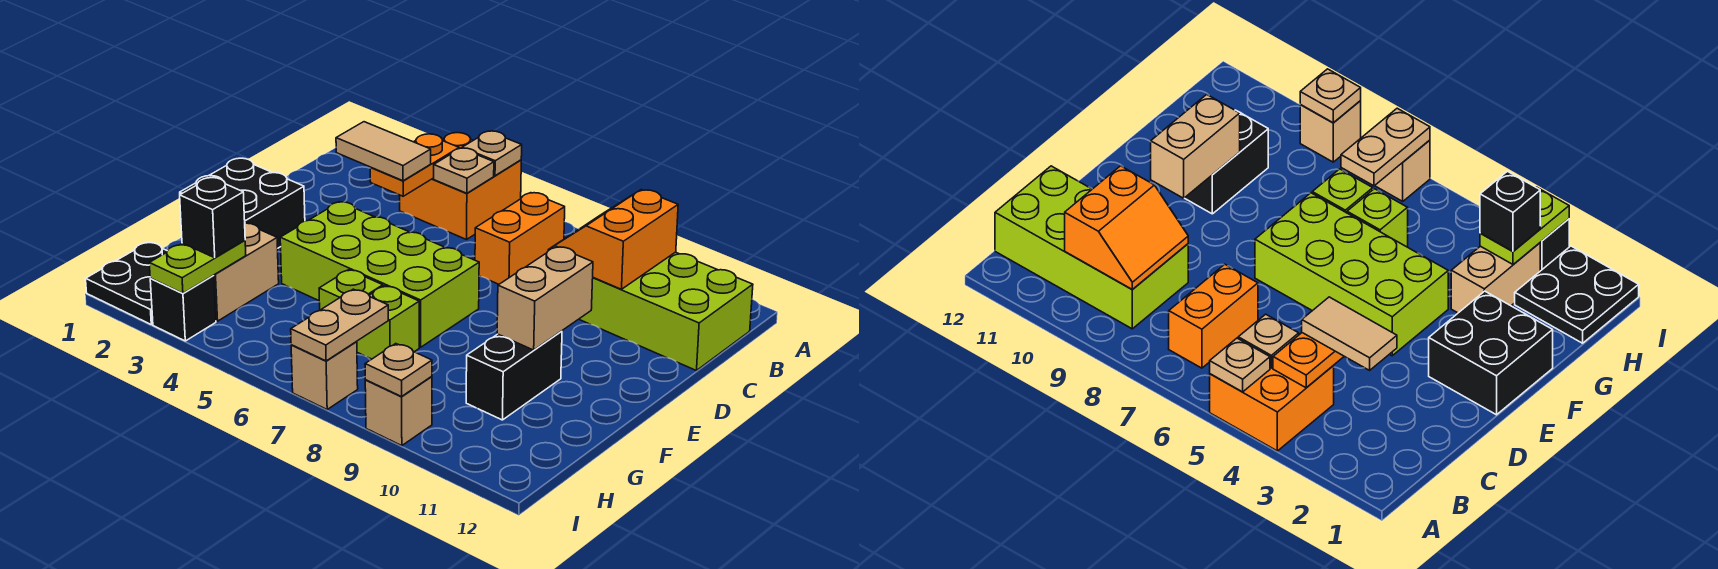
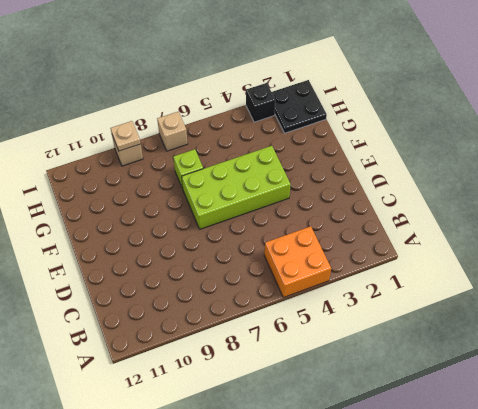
none -> orange brick B7:C7 level 1
none -> lime brick B9:C12 level 1
none -> black brick E1:F2 level 1

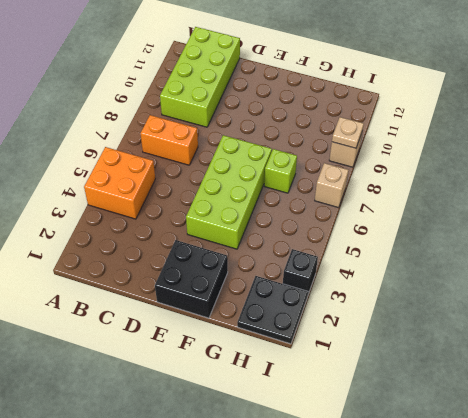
none -> black brick F10:G10 level 1
none -> tan brick G3:H3 level 1
none -> lime brick G6 level 1

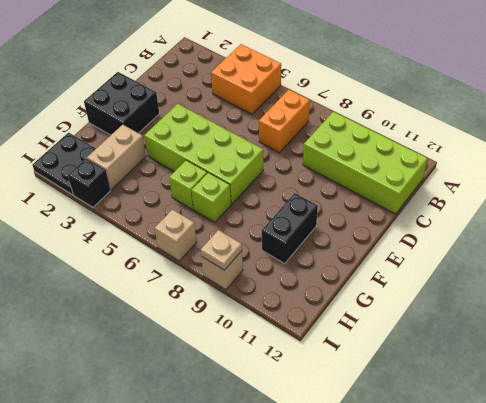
none -> tan plate A5 level 2
none -> orange plate B4:C4 level 2
none -> tan plate B5 level 2

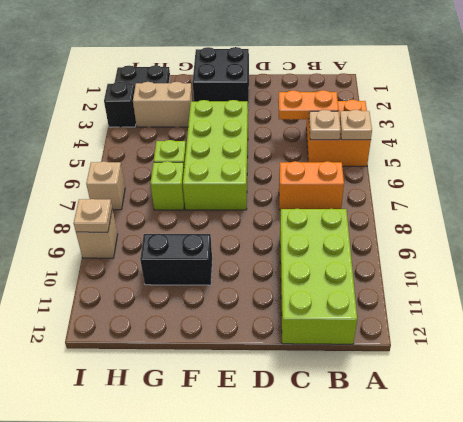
none -> orange slope B9:C10 level 2 top 10
none -> tan brick E10:F10 level 2
none -> lime plate H3:I3 level 2

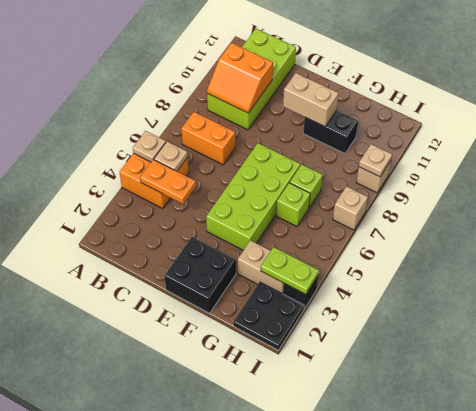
none -> tan plate H7:I7 level 2
none -> tan tile C3:C4 level 3
none -> black brick H3 level 3

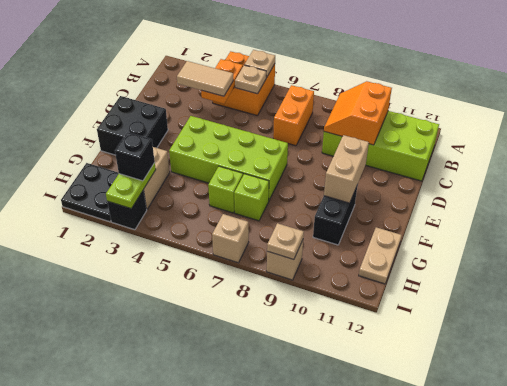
tan plate G12:H12 level 1 -> tan plate H7:I7 level 2

